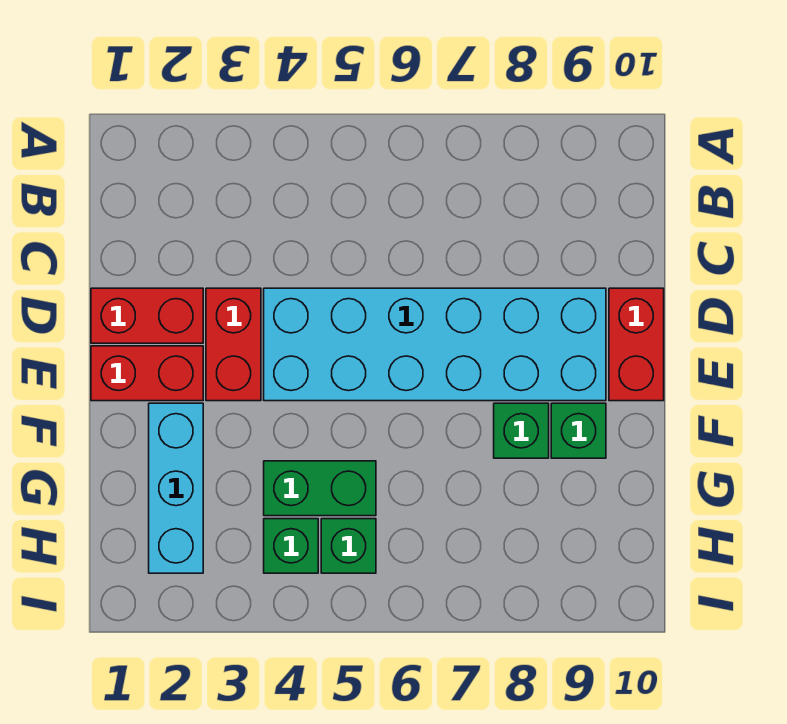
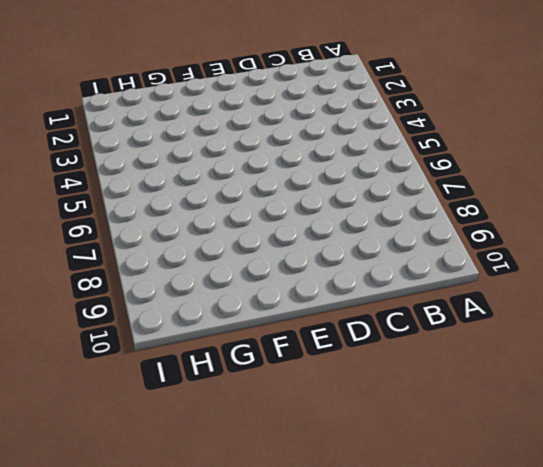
none -> red brick D1:D2 level 1
none -> red brick D3:E3 level 1

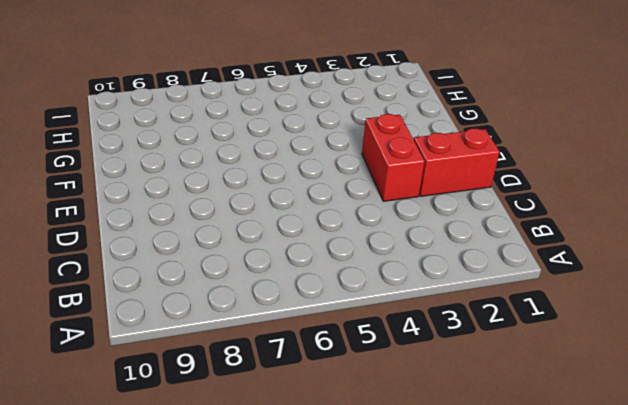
none -> cyan brick D4:E9 level 1
none -> red brick D10:E10 level 1

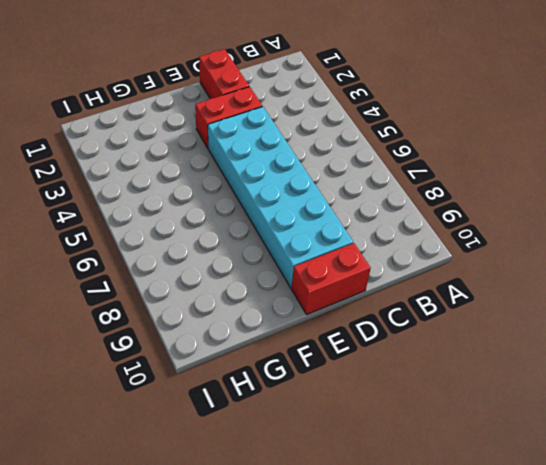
none -> red brick E1:E2 level 1
none -> cyan brick F2:H2 level 1

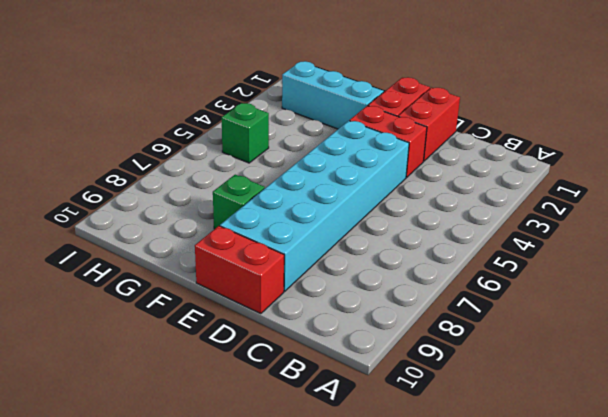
none -> green brick F9 level 1
none -> green brick G4:G5 level 1

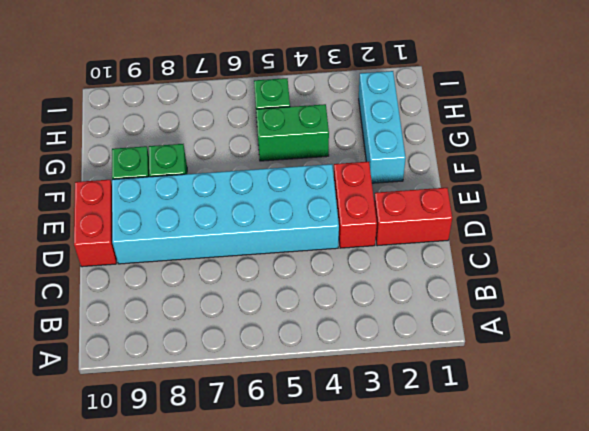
none -> red brick E1:E2 level 1
none -> green brick H4 level 1

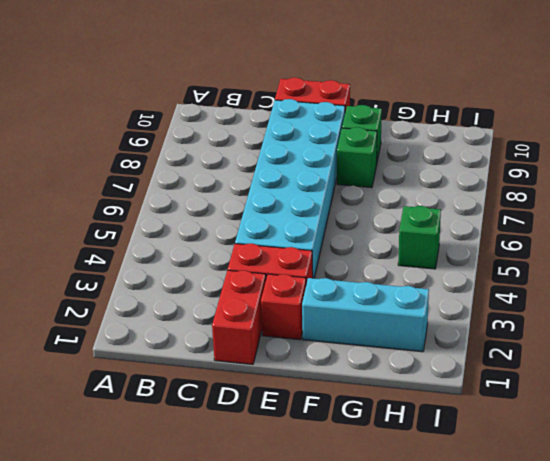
red brick E2 level 1 -> red brick E1:E2 level 1
none -> green brick G4:G5 level 1
none -> green brick H4 level 1

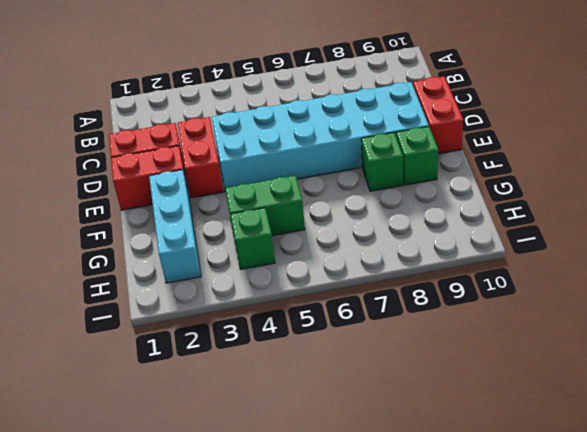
none -> green brick H5 level 1

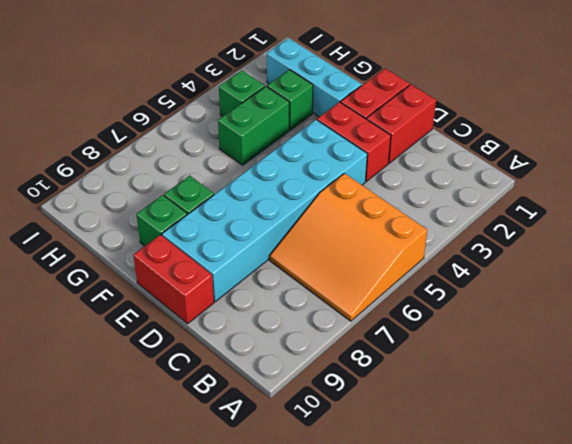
orange slope A5:C7 level 1 top 5 -> none
green brick G3 level 1 -> green brick H5 level 1

